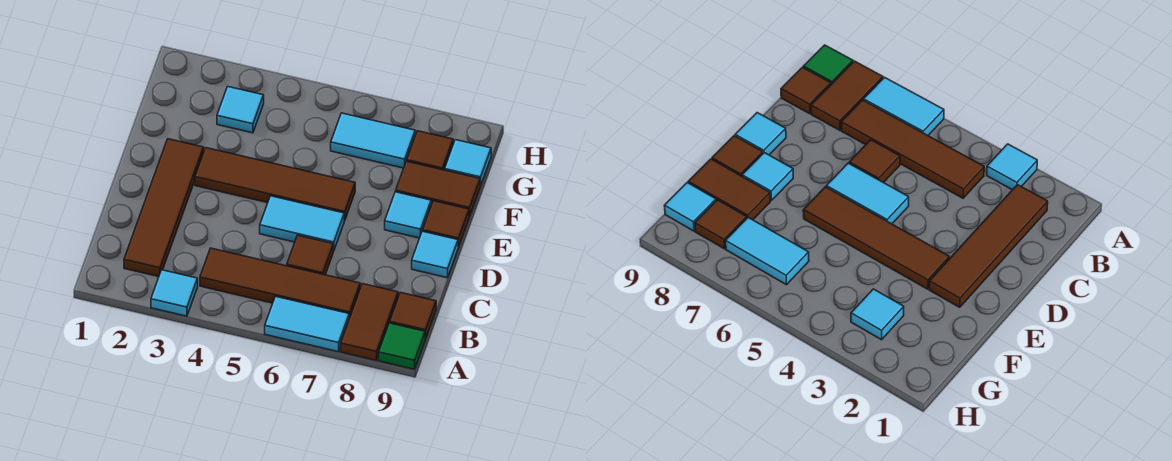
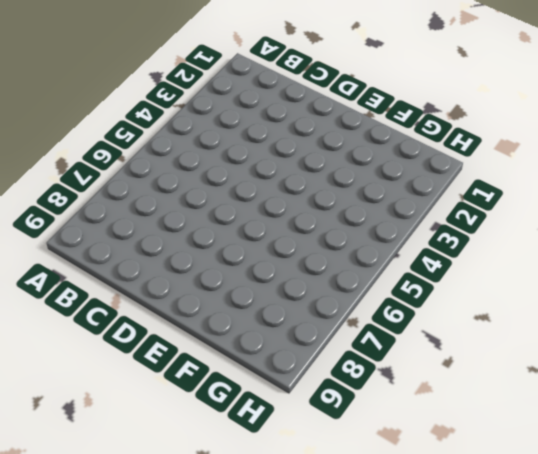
none -> cyan tile A3 level 1
none -> cyan tile A6:A7 level 1
none -> brown tile A8:B8 level 1

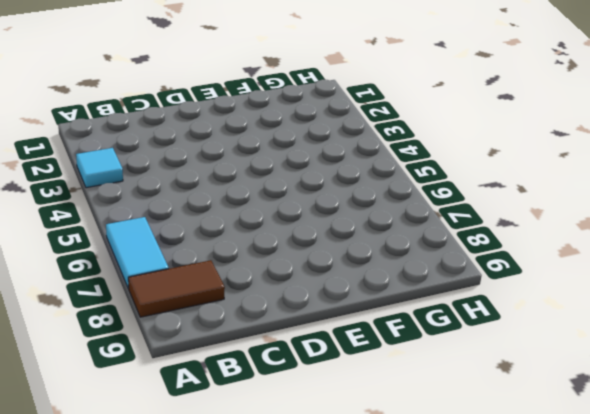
none -> green tile A9 level 1
none -> brown tile B2:E2 level 1
none -> brown tile B4:B7 level 1

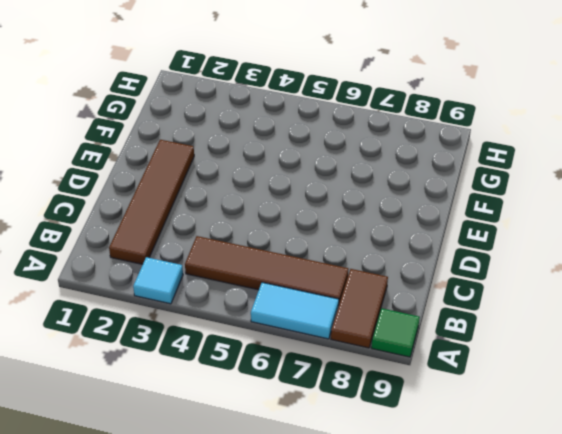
none -> brown tile B9 level 1
none -> brown tile C6 level 1
none -> cyan tile D5:D6 level 1

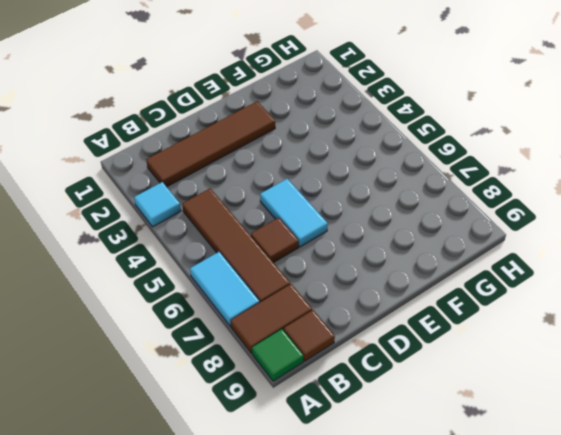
none -> cyan tile D9 level 1
none -> brown tile E3:E6 level 1
none -> cyan tile E8 level 1

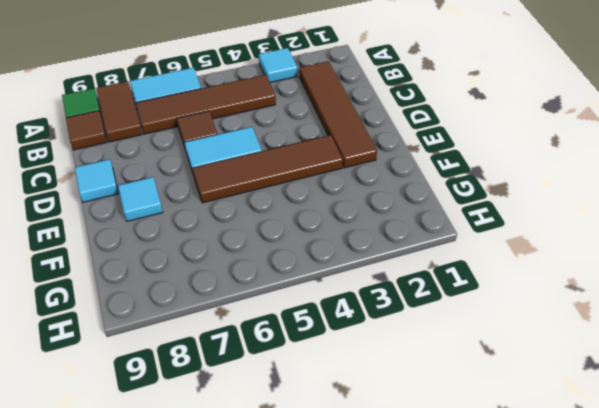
none -> brown tile E9 level 1
none -> brown tile F8:F9 level 1
none -> cyan tile G3 level 1

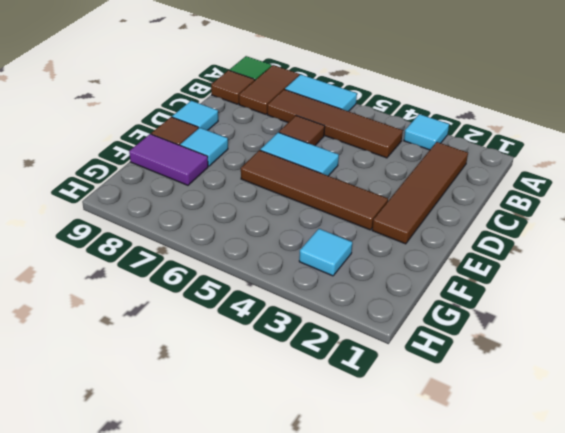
purple tile F8:F9 level 1 -> brown tile F8:F9 level 1
none -> cyan tile G6:G7 level 1
none -> brown tile G8 level 1
none -> cyan tile G9 level 1

